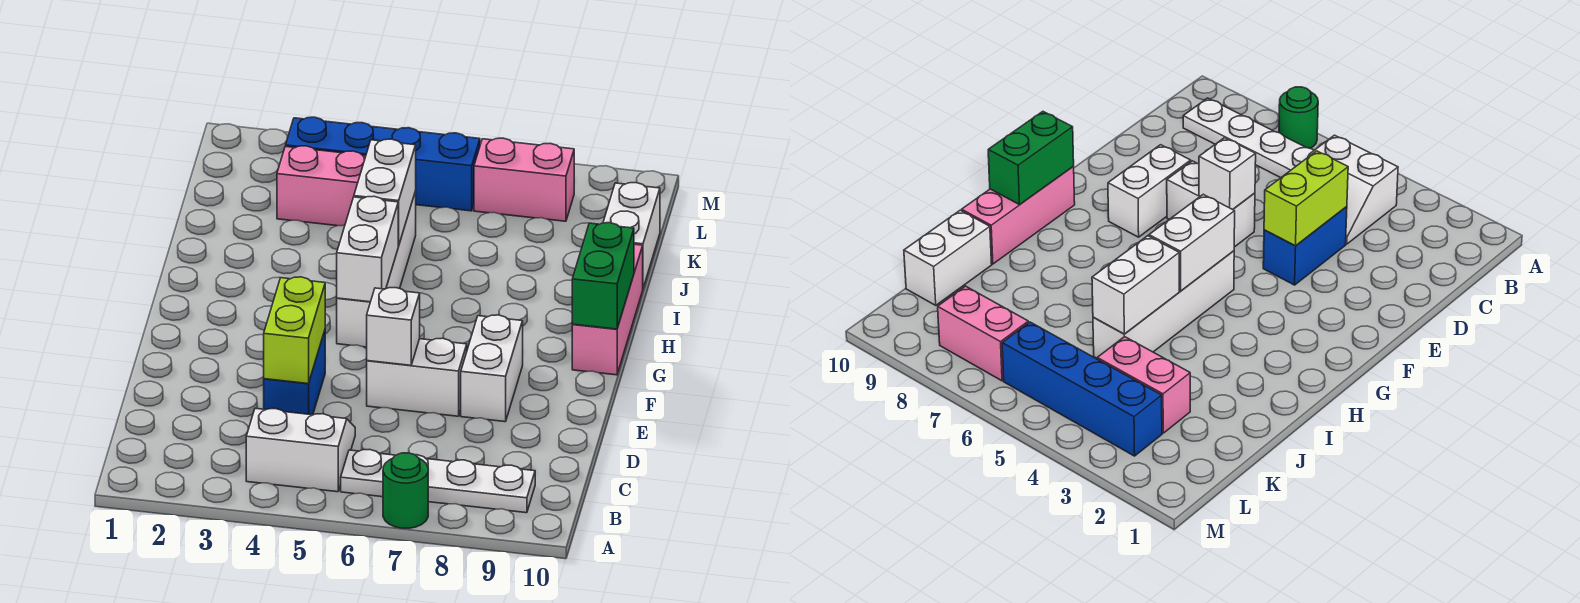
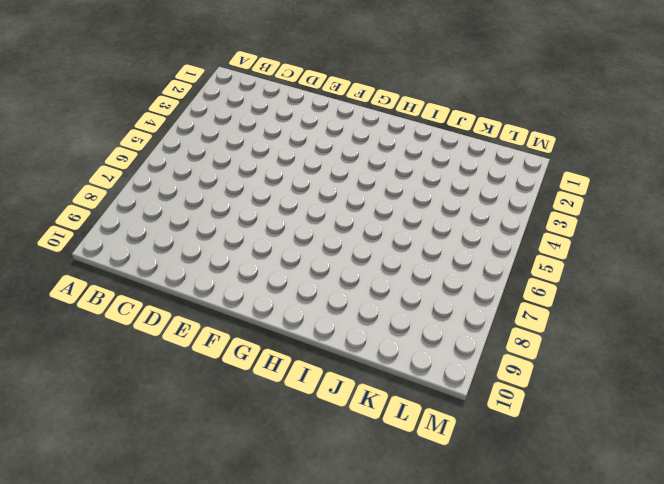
none -> green round brick A7 level 1
none -> white slope B4:C5 level 1 top B
none -> white plate B6:B9 level 1

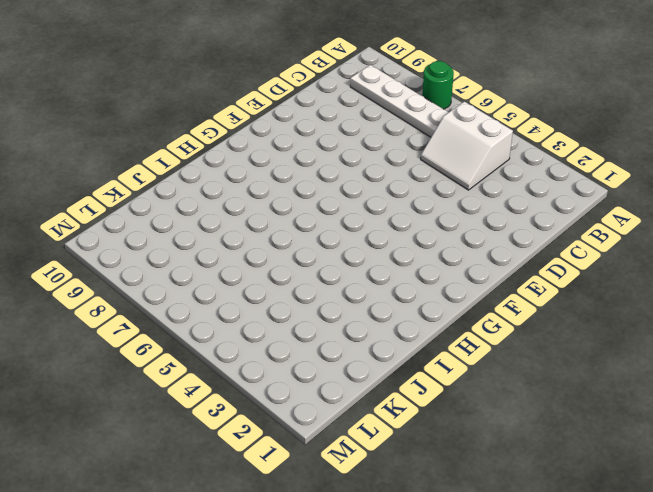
none -> blue brick D4:E4 level 1
none -> white brick E6:E7 level 1
none -> white brick E8:F8 level 1

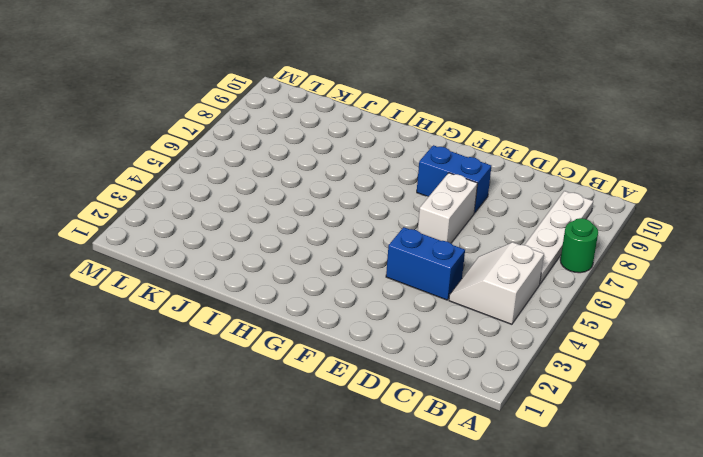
blue brick E8:F8 level 1 -> white brick E8:F8 level 1
none -> white brick G5:J5 level 1
none -> pink brick G10:I10 level 1
none -> white brick J10:K10 level 1

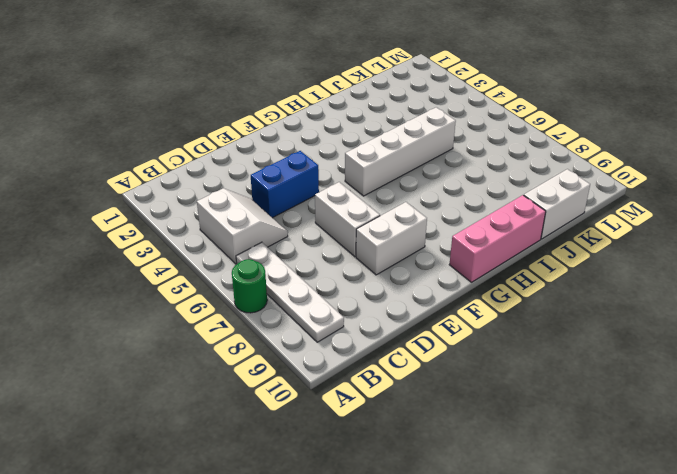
none -> pink brick K3:K4 level 1
none -> blue brick L3:L6 level 1
none -> pink brick L7:L8 level 1

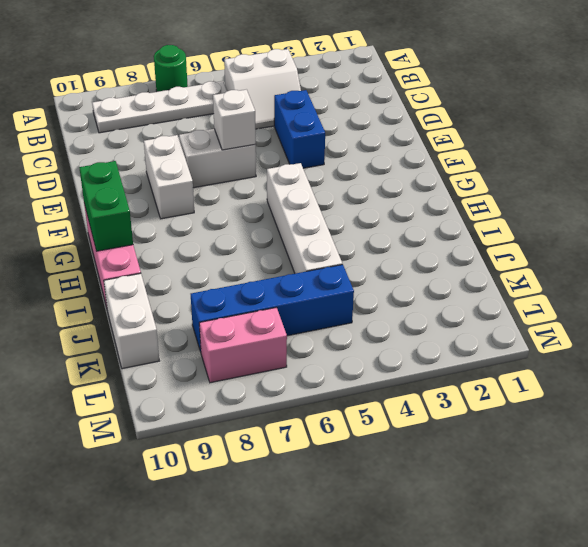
blue brick K5:K8 level 1 -> blue brick L3:L6 level 1
none -> pink brick K3:K4 level 1
none -> lime brick D4:E4 level 2
none -> white brick G5:H5 level 2

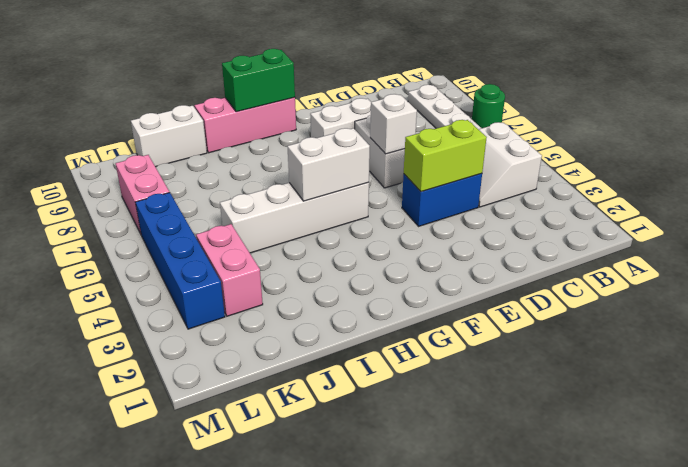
none -> white brick I5:J5 level 2

